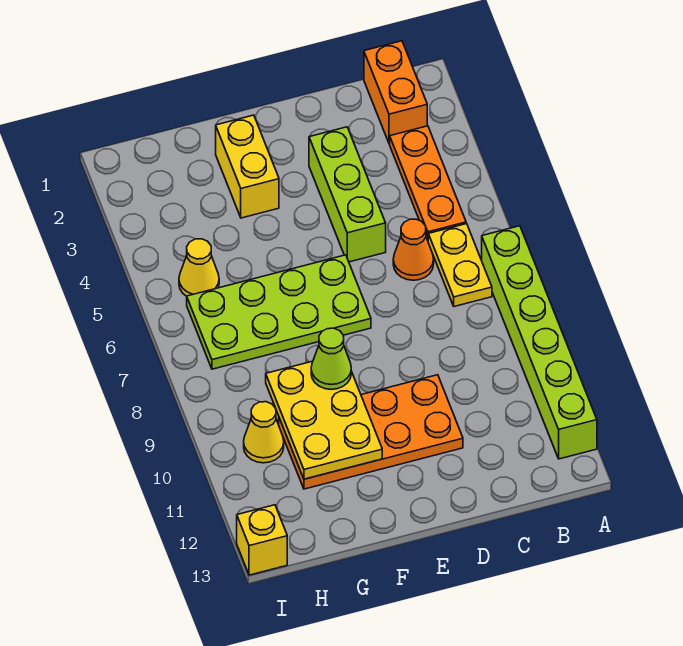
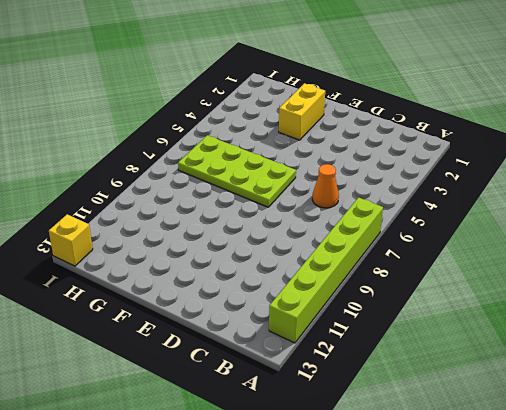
none -> orange brick B1:B2 level 1
none -> orange plate B3:B5 level 1
none -> yellow plate B6:B7 level 1

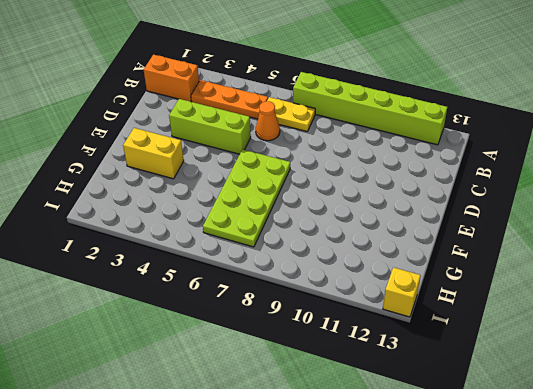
none -> orange plate D10:G11 level 1
none -> yellow cone H5 level 1
none -> yellow cone H10 level 1

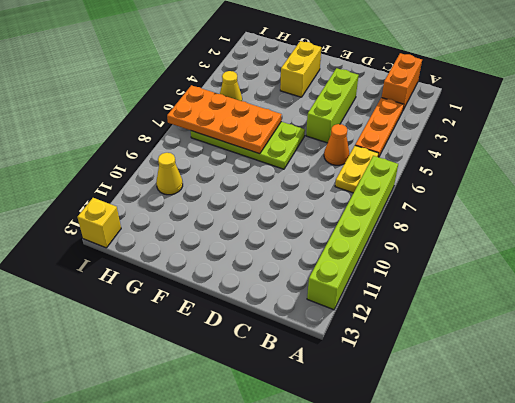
orange plate F6:I7 level 2 -> orange plate D10:G11 level 1
none -> yellow plate F9:G11 level 2
none -> lime cone F9 level 3

